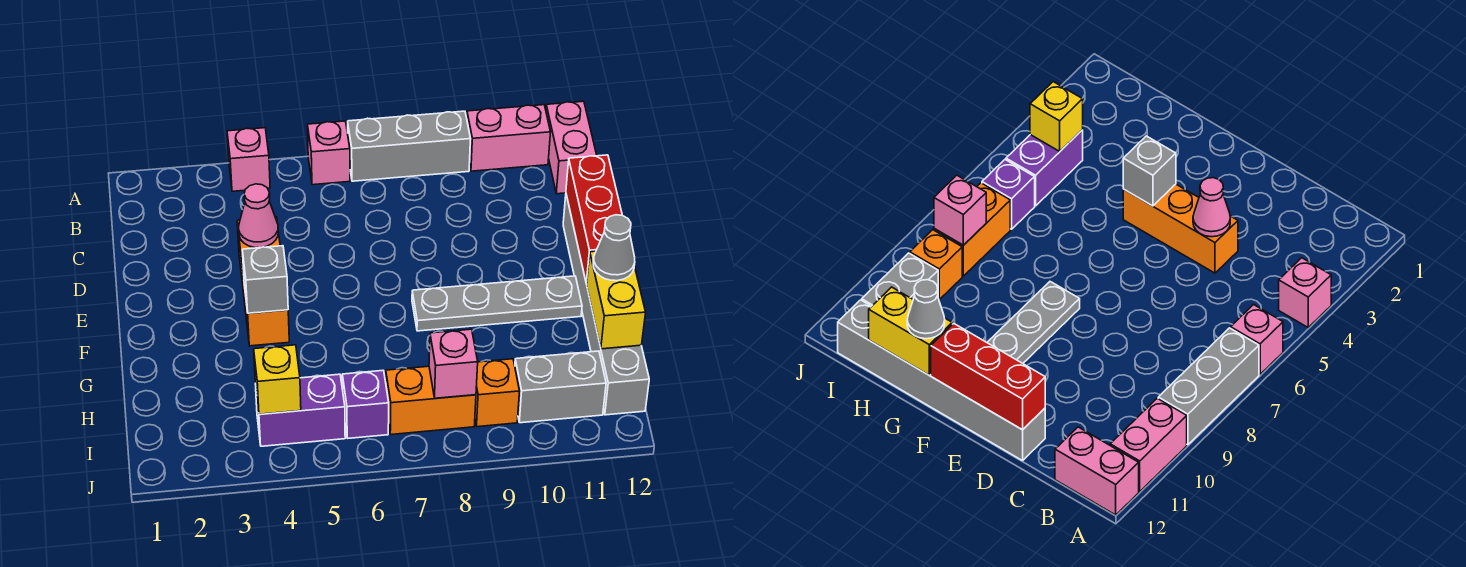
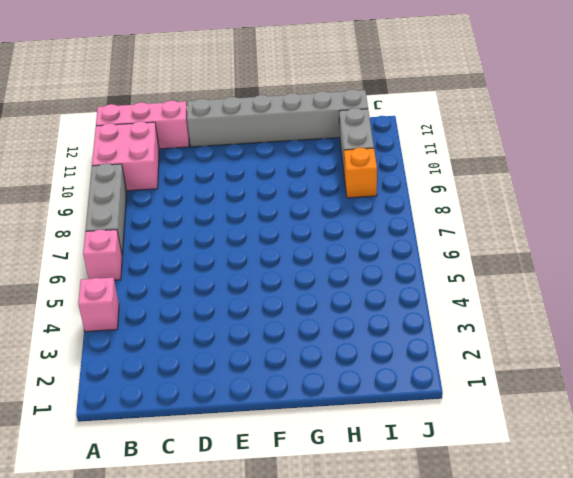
pink brick A10:B11 level 1 -> pink brick A10:A11 level 1
pink brick A12:C12 level 1 -> pink brick A12:B12 level 1
none -> orange brick D4:F4 level 1
none -> grey plate F8:F11 level 1
none -> purple brick I4:I5 level 1

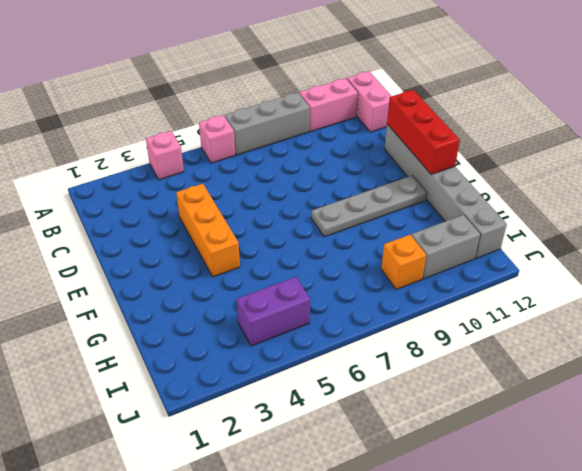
none -> purple brick I6 level 1
none -> orange brick I7:I8 level 1
none -> pink cone D4 level 2

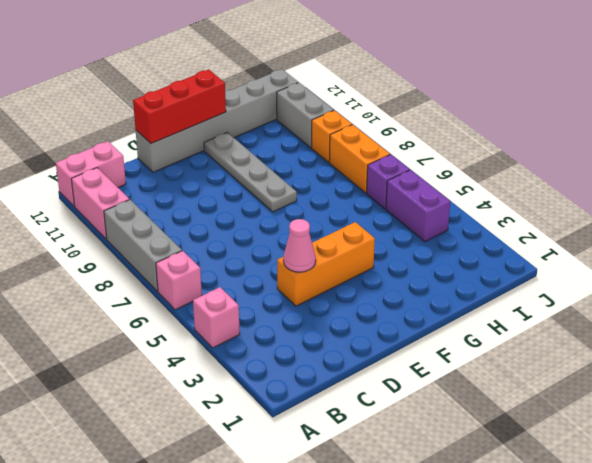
none -> grey brick F4 level 2
none -> yellow brick G12:H12 level 2
none -> yellow brick I4 level 2

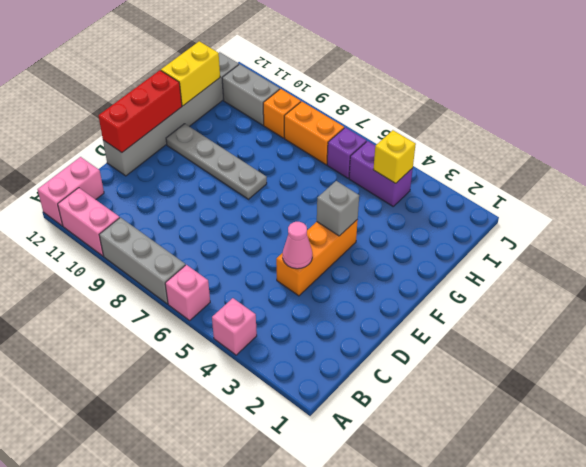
none -> pink brick I8 level 2
none -> grey cone G12 level 3

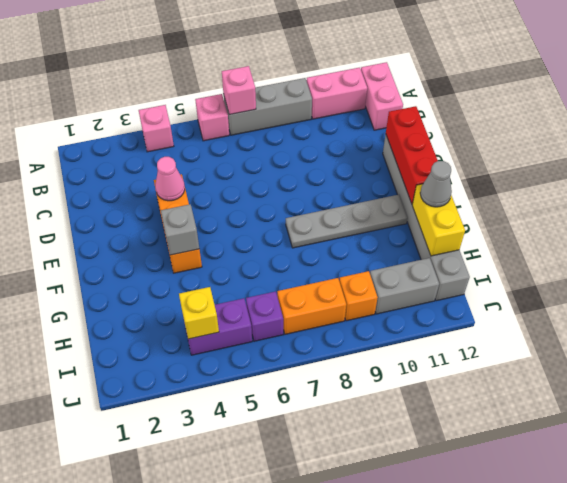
pink brick A7 level 2 -> pink brick I8 level 2

